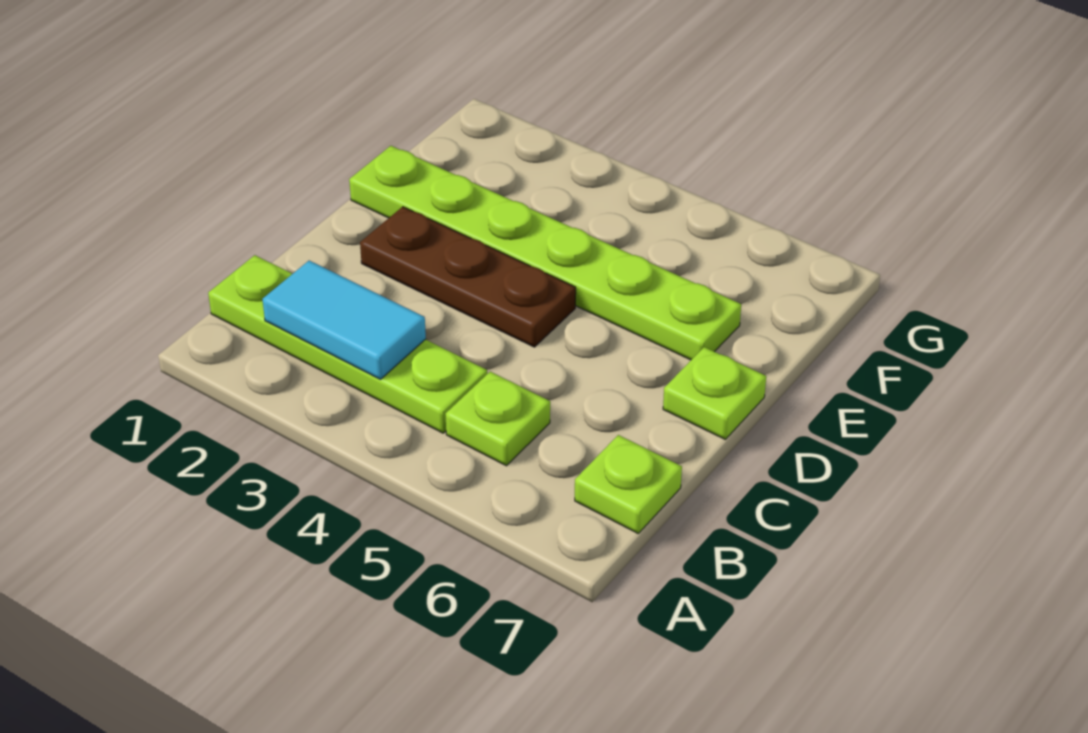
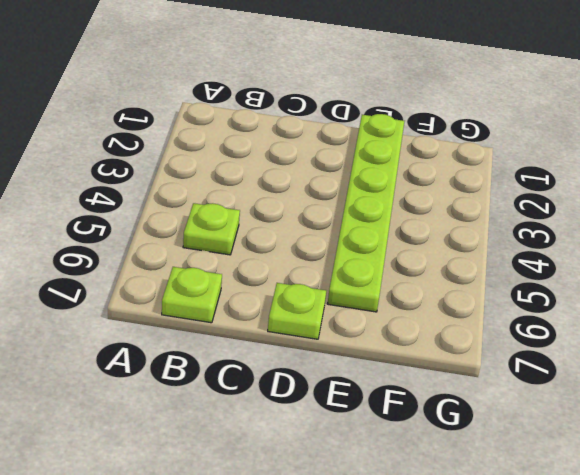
none -> lime plate B1:B4 level 1
none -> brown plate D2:D4 level 1

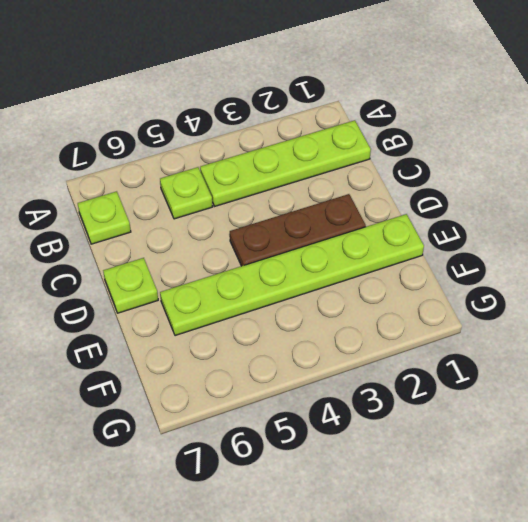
none -> cyan tile B2:B3 level 2

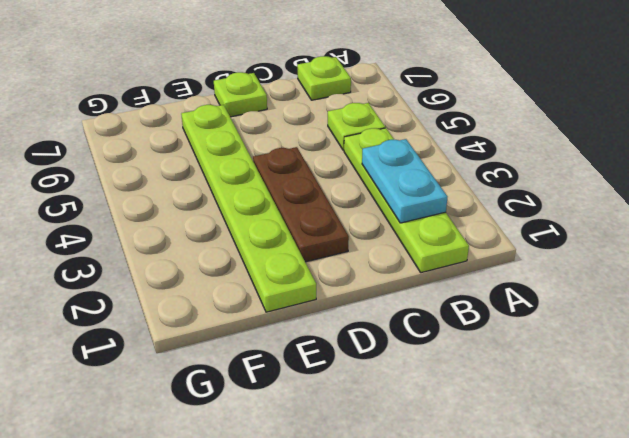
cyan plate B2:B3 level 2 -> cyan tile B2:B3 level 2

